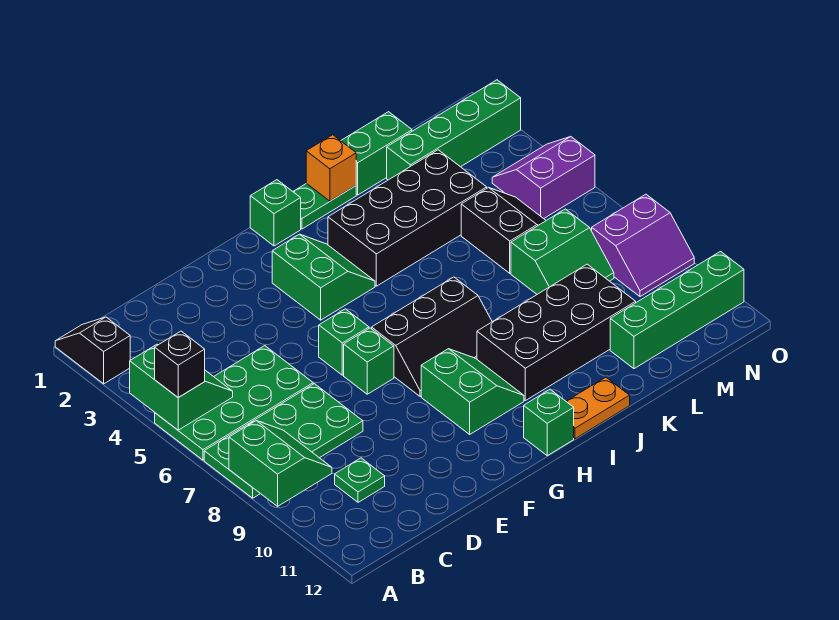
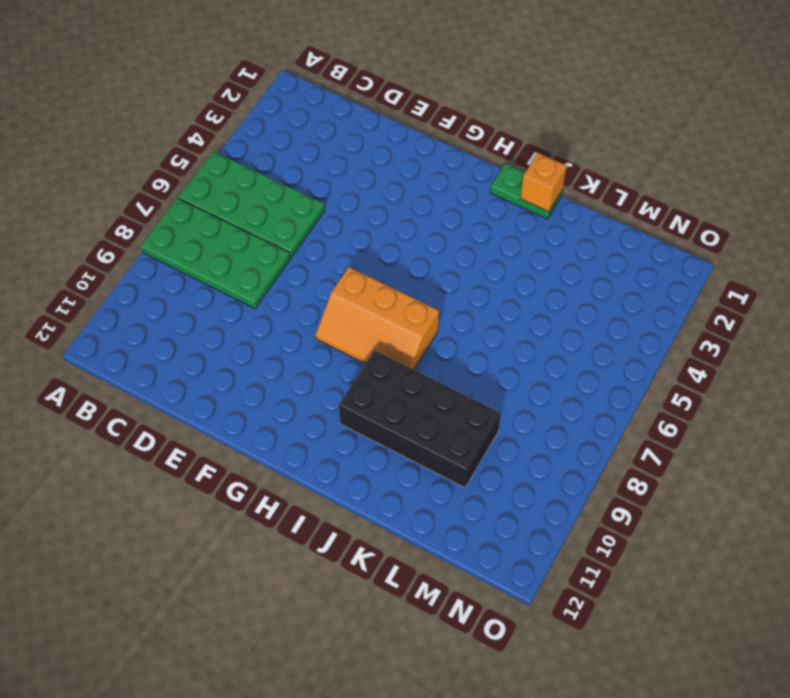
orange slope G7:I8 level 1 top 7 -> black slope G7:I8 level 1 top 7
none -> black slope A1:A2 level 1 top 2
none -> green plate C10 level 1
none -> green brick F6 level 1

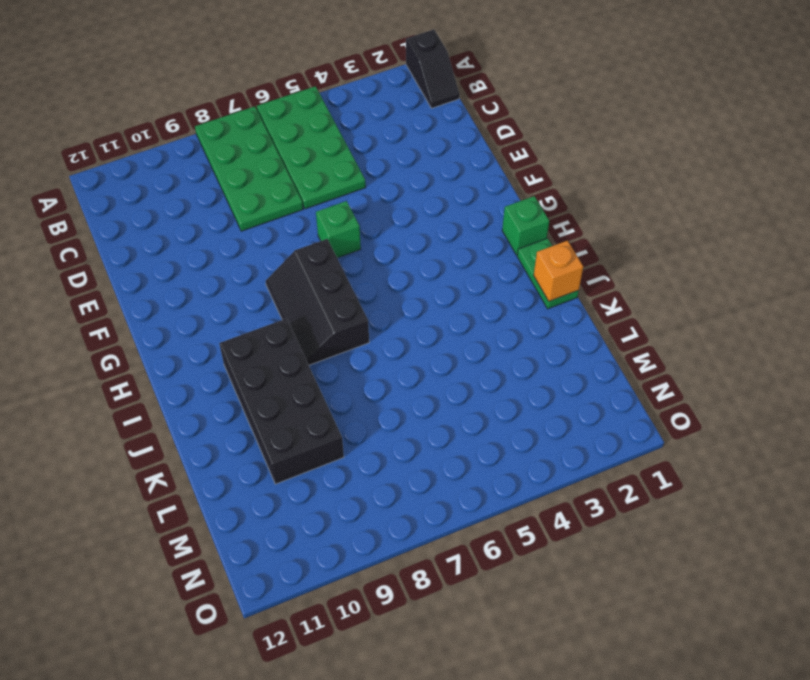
black slope A1:B1 level 1 top A -> black slope A1:A2 level 1 top 2
none -> green plate C10 level 1
none -> green brick F7 level 1
none -> green slope G3:H4 level 1 top G

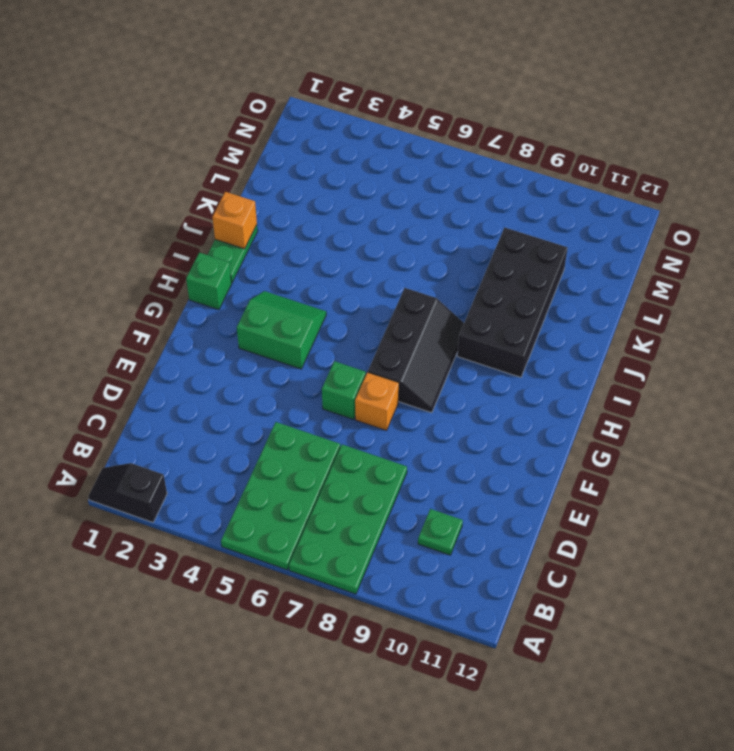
orange brick F7 level 1 -> green brick F7 level 1
none -> green slope G9:H10 level 1 top G
none -> green brick H12 level 1
none -> black brick I3:L4 level 1

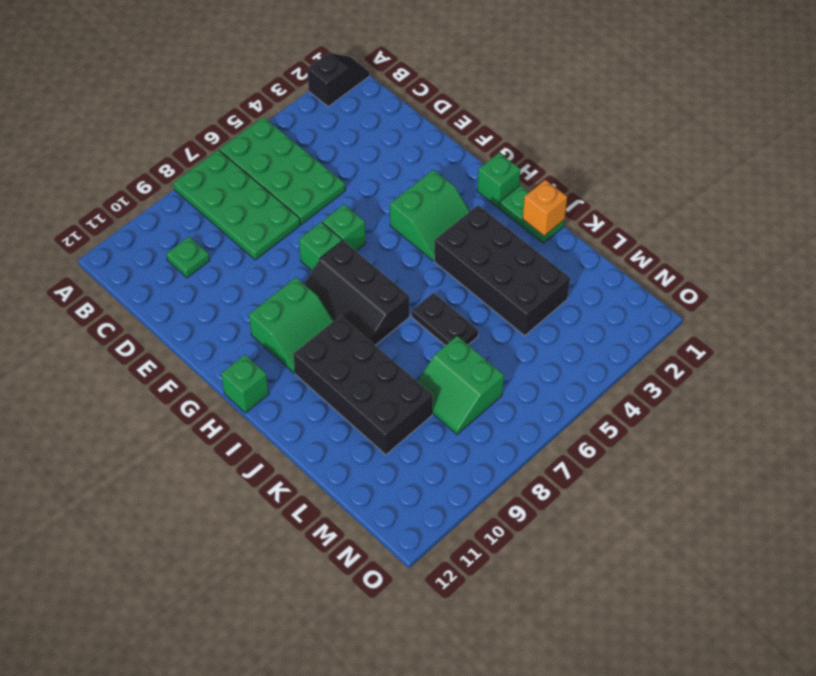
black plate J6:K6 level 1 -> none
none -> orange plate I12:J12 level 1
none -> green brick K1:L1 level 1
none -> green brick L2:O2 level 1

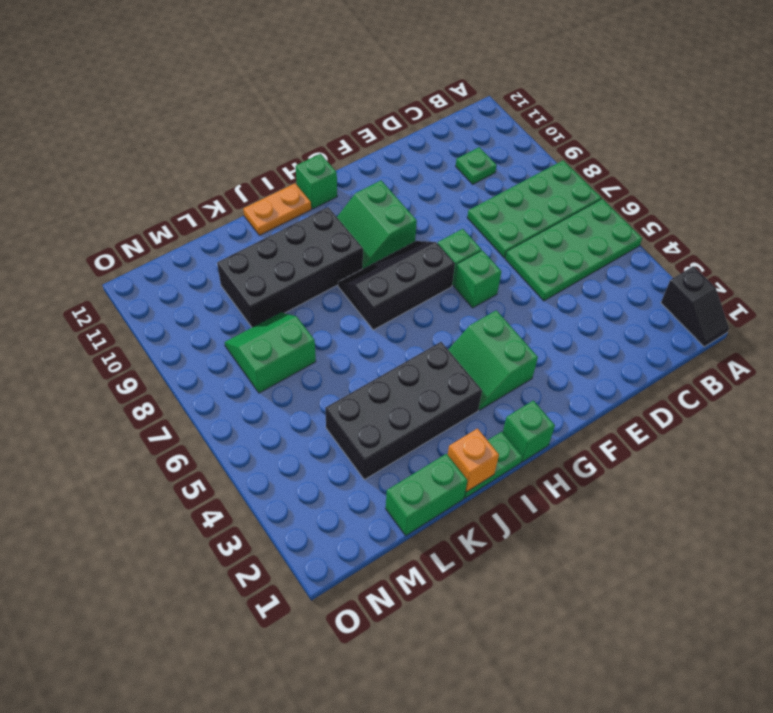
none -> green brick L2:O2 level 1
none -> black slope L5:M6 level 1 top L
none -> green brick L11:O11 level 1

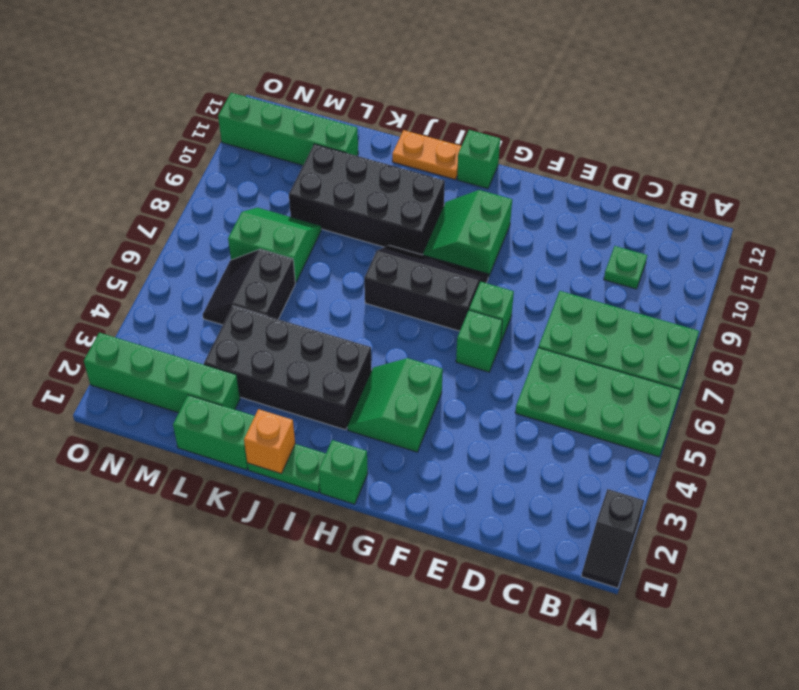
none -> purple slope N4:O5 level 1 top 5
none -> purple slope N8:O9 level 1 top 8
none -> green slope A4:B5 level 2 top A

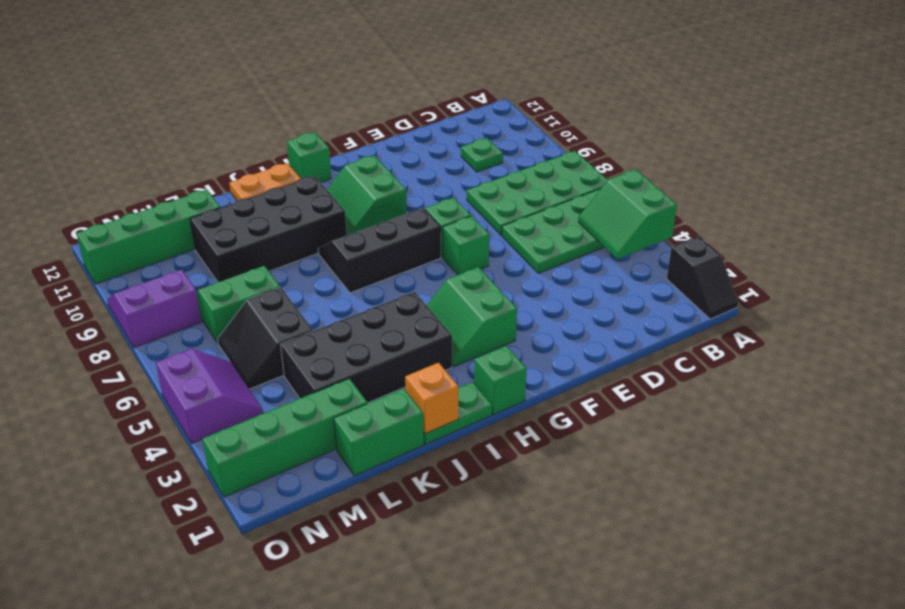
purple slope N4:O5 level 1 top O -> purple slope N4:O5 level 1 top 5
none -> green slope A8:B9 level 2 top A
none -> black brick A5 level 3

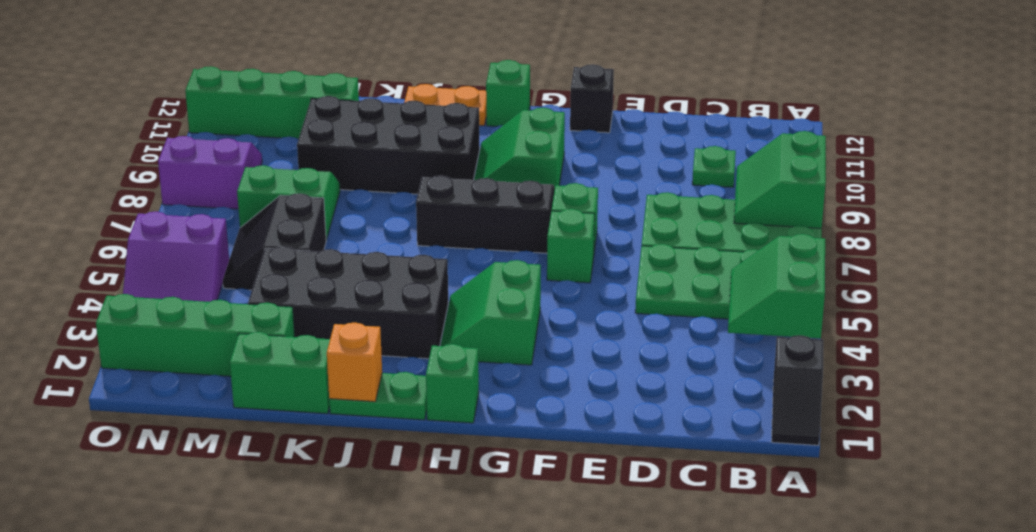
black brick F12 level 1 -> black brick A5 level 3

